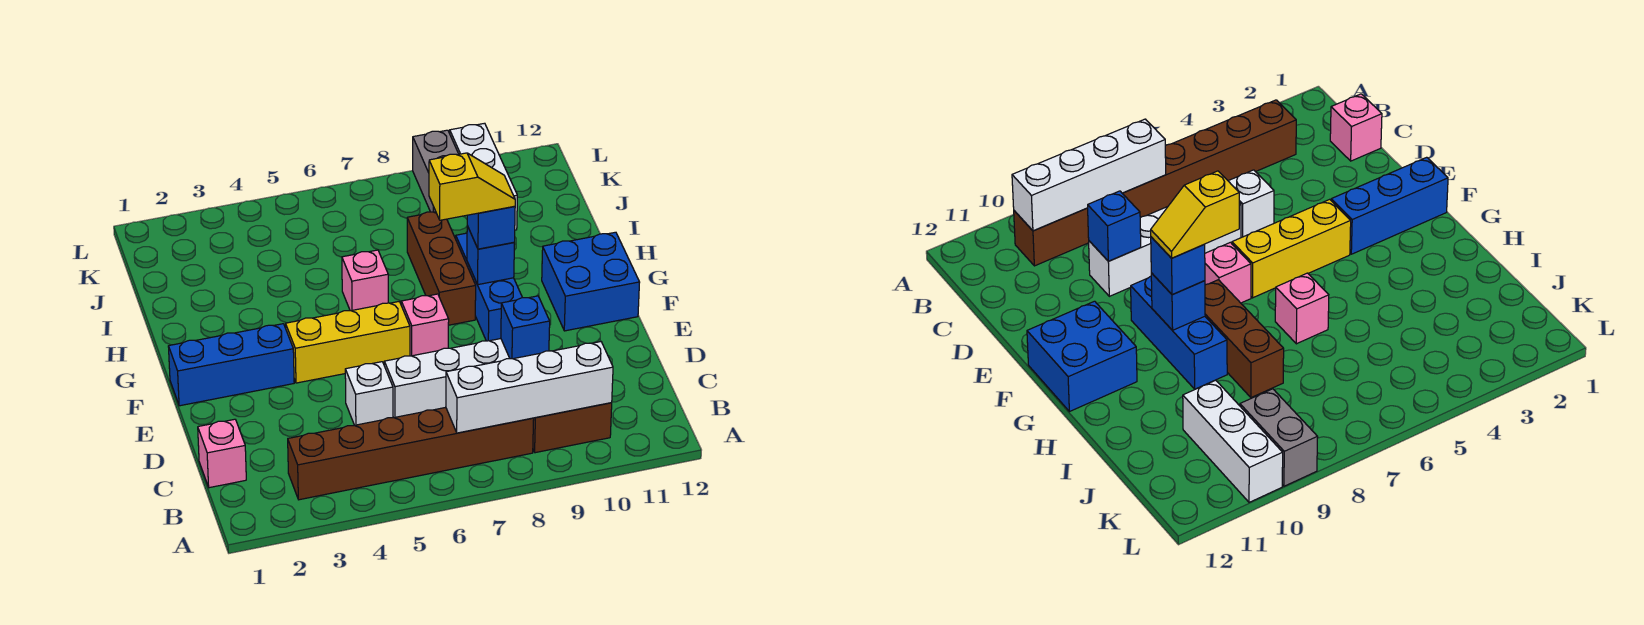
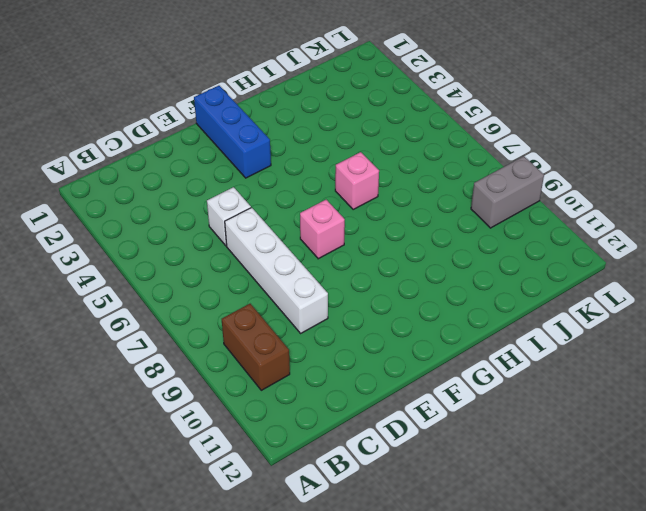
none -> brown brick B3:B8 level 1
none -> pink brick C1 level 1
none -> yellow brick F4:F6 level 1

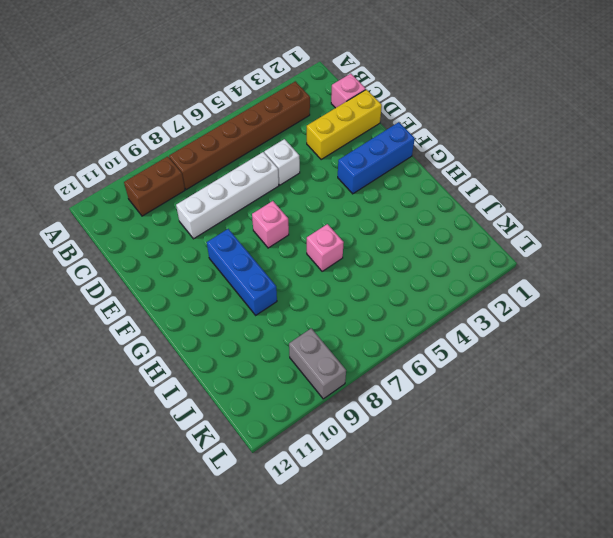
yellow brick D1:D3 level 1 -> yellow brick F4:F6 level 1
none -> blue brick F11:G12 level 1
none -> brown brick G8:I8 level 1
none -> white brick J10:L10 level 1

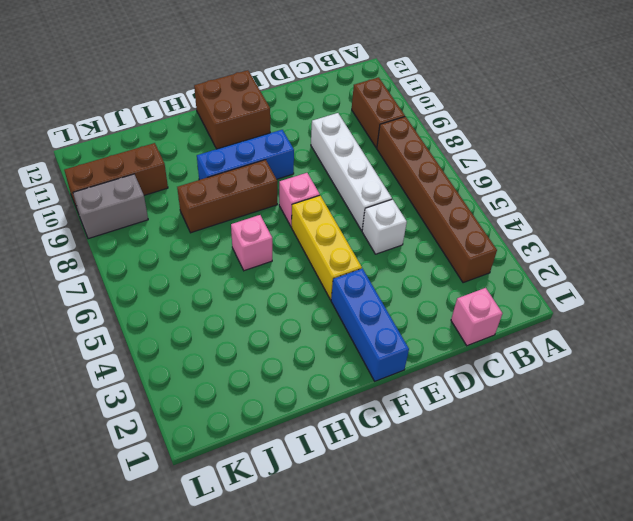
brown brick F11:G12 level 1 -> blue brick F11:G12 level 1
brown brick J10:L10 level 1 -> white brick J10:L10 level 1
none -> white brick B7:B10 level 2
none -> blue brick D9 level 2
none -> blue brick G9 level 2

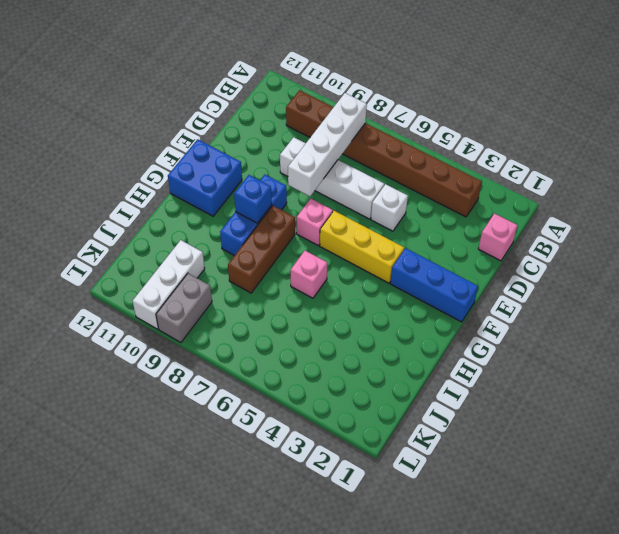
white brick B8:E8 level 2 -> white brick B7:B10 level 2
none -> blue brick D9 level 2
none -> blue brick G9 level 3
none -> yellow slope G8:G9 level 4 top 8

